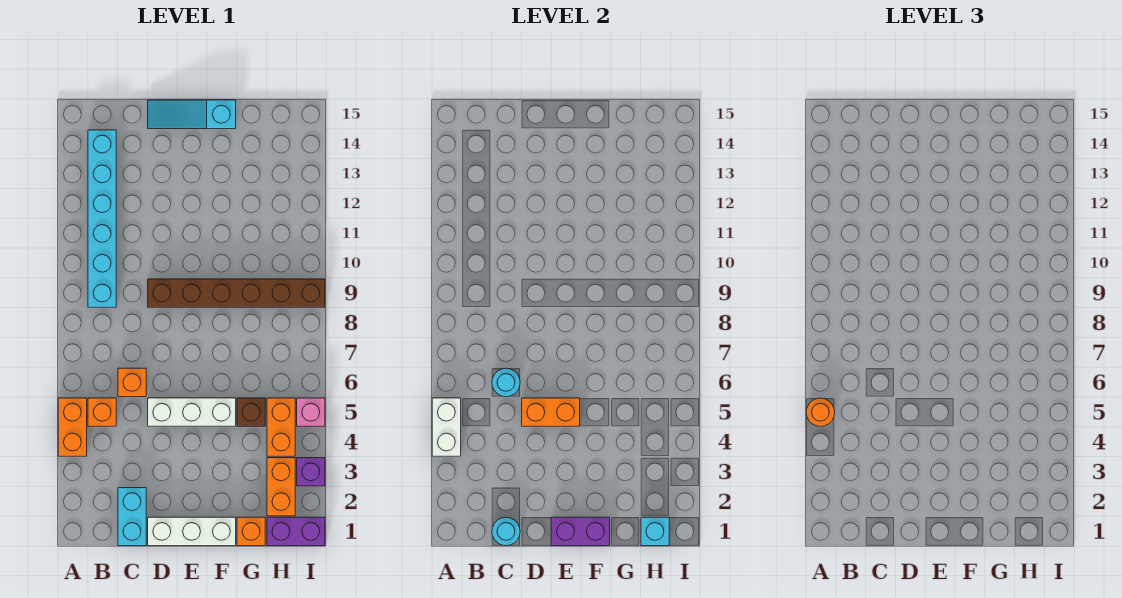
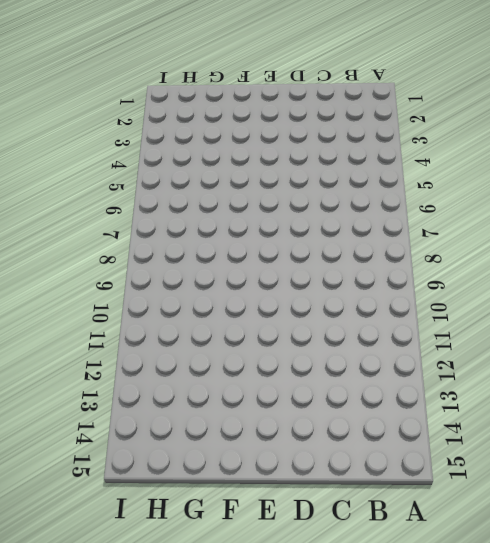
none -> orange brick A4:A5 level 1
none -> orange brick B5 level 1
none -> cyan brick B9:B14 level 1

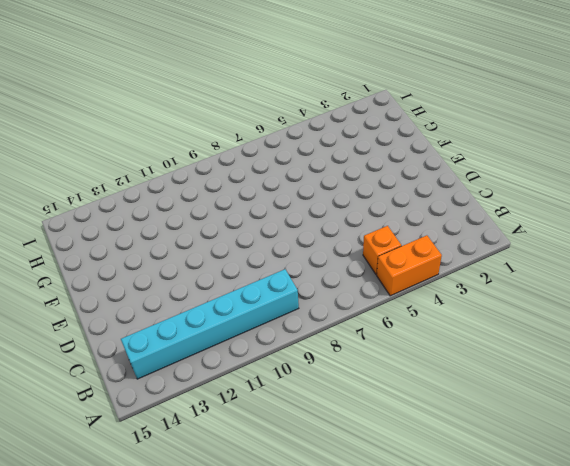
none -> cyan brick C1:C2 level 1
none -> orange brick C6 level 1
none -> white brick D1:F1 level 1

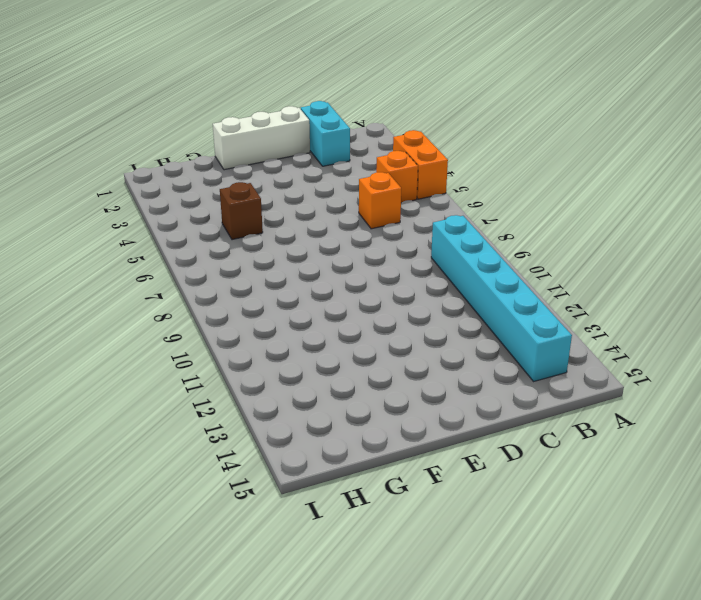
none -> white brick D5:F5 level 1
none -> brown brick D9:I9 level 1
none -> cyan slope D15:F15 level 1 top F

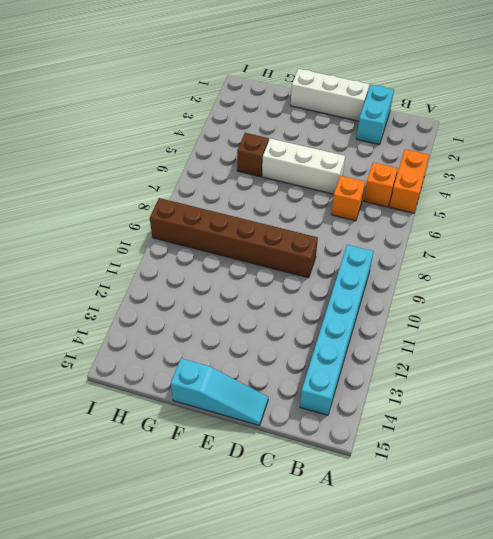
none -> orange brick G1 level 1
none -> purple brick H1:I1 level 1
none -> orange brick H2:H3 level 1

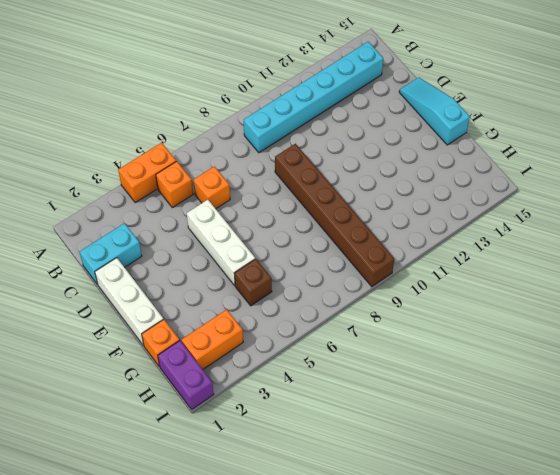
none -> orange brick H4:H5 level 1
none -> purple brick I3 level 1
none -> pink brick I5 level 1

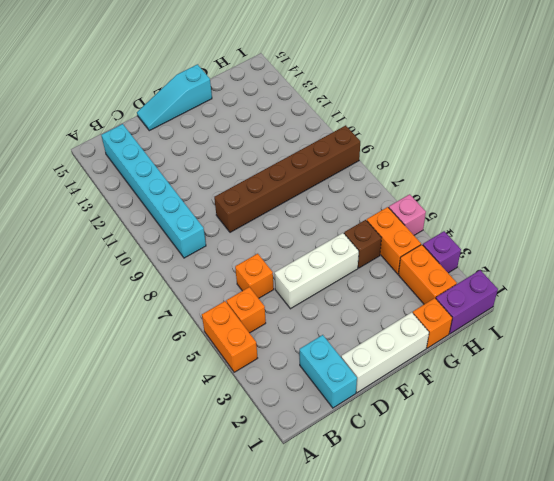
none -> white brick A4:A5 level 2
none -> cyan round brick C1 level 2
none -> cyan round brick C6 level 2

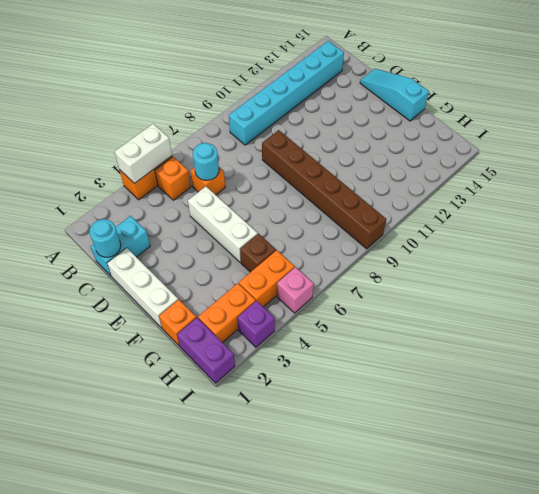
none -> orange brick D5:E5 level 2
none -> purple brick E1:F1 level 2
none -> cyan brick H1 level 2

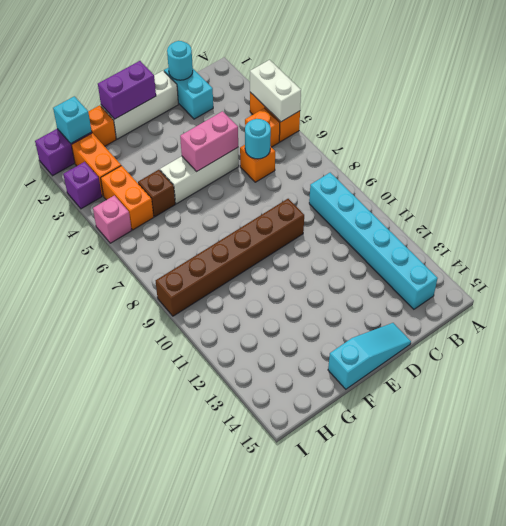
pink brick D5:E5 level 2 -> orange brick D5:E5 level 2
none -> orange round brick A5 level 3

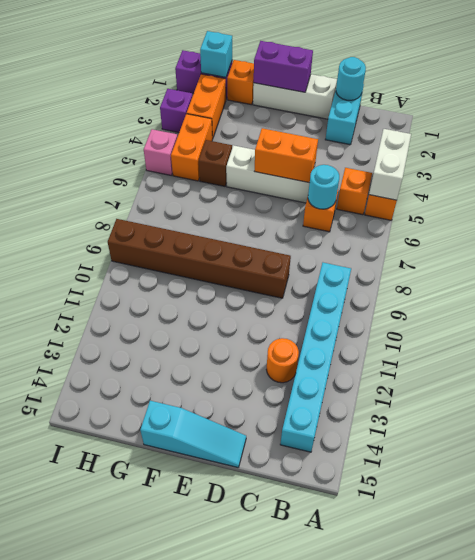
orange round brick C12 level 1 -> orange round brick A5 level 3

